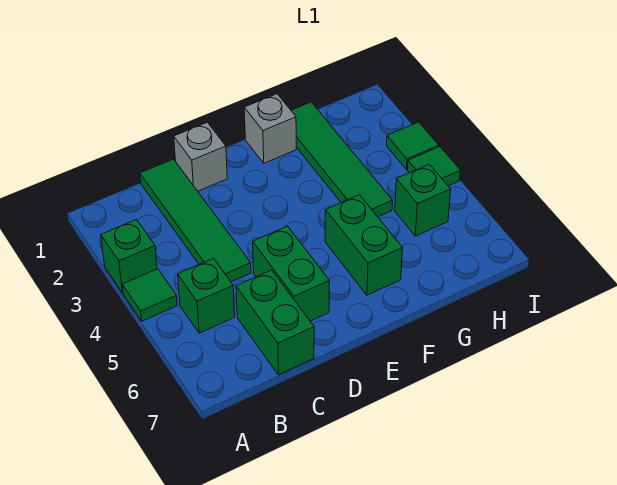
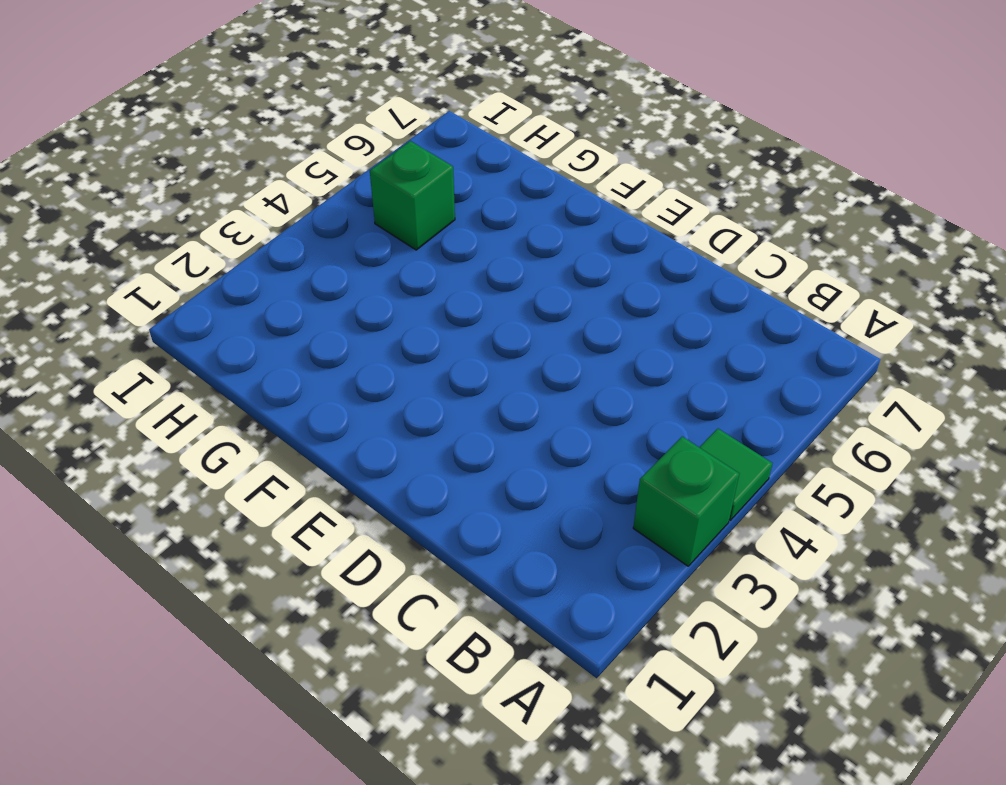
none -> green brick B5 level 1
none -> green tile C1:C4 level 1
none -> green brick C6:C7 level 1

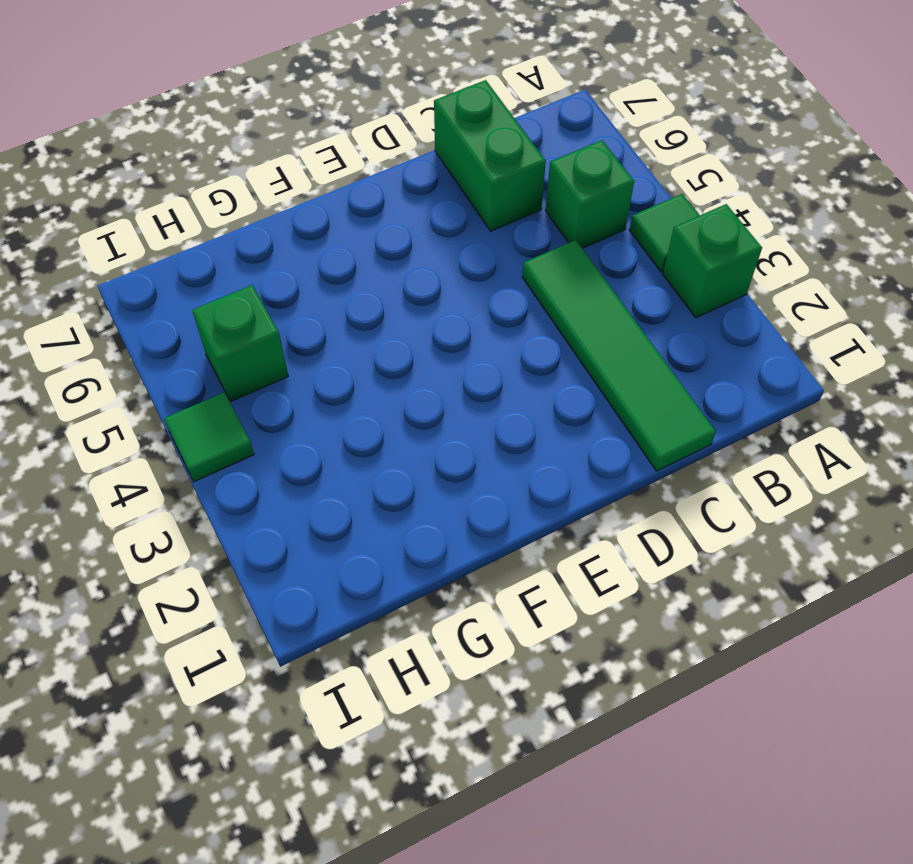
none -> grey brick D1 level 1
none -> green brick D5:D6 level 1
none -> grey brick F1 level 1

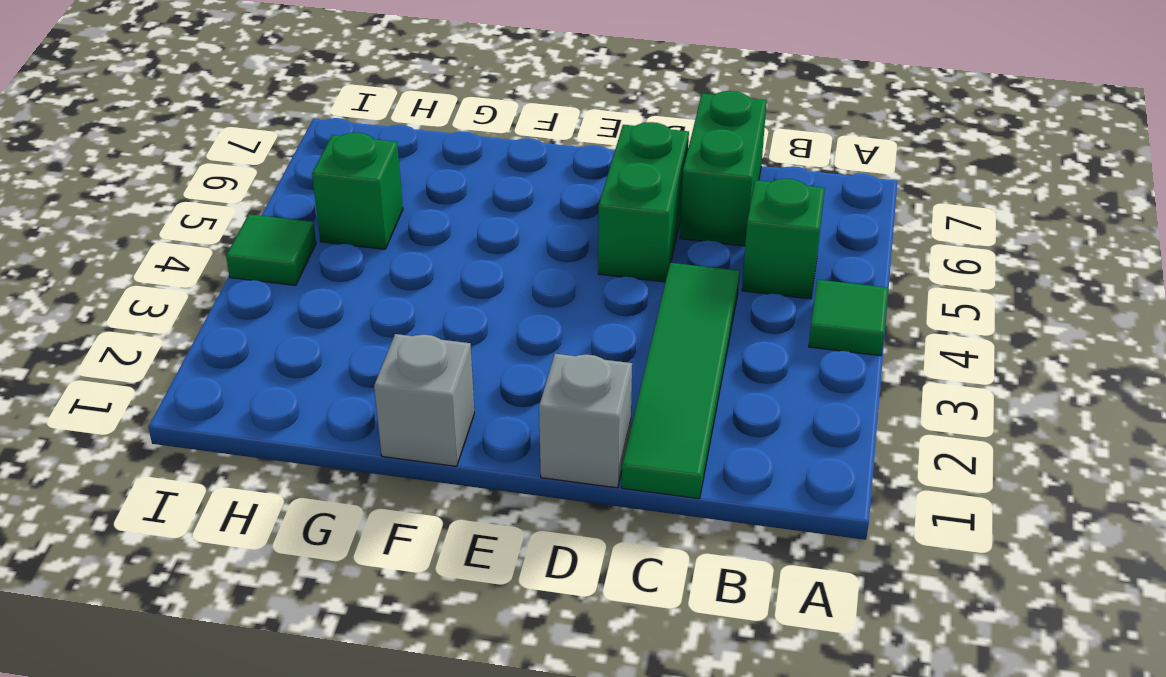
none -> green brick A3 level 1
none -> green brick F5:F6 level 1
none -> green tile G1:G4 level 1

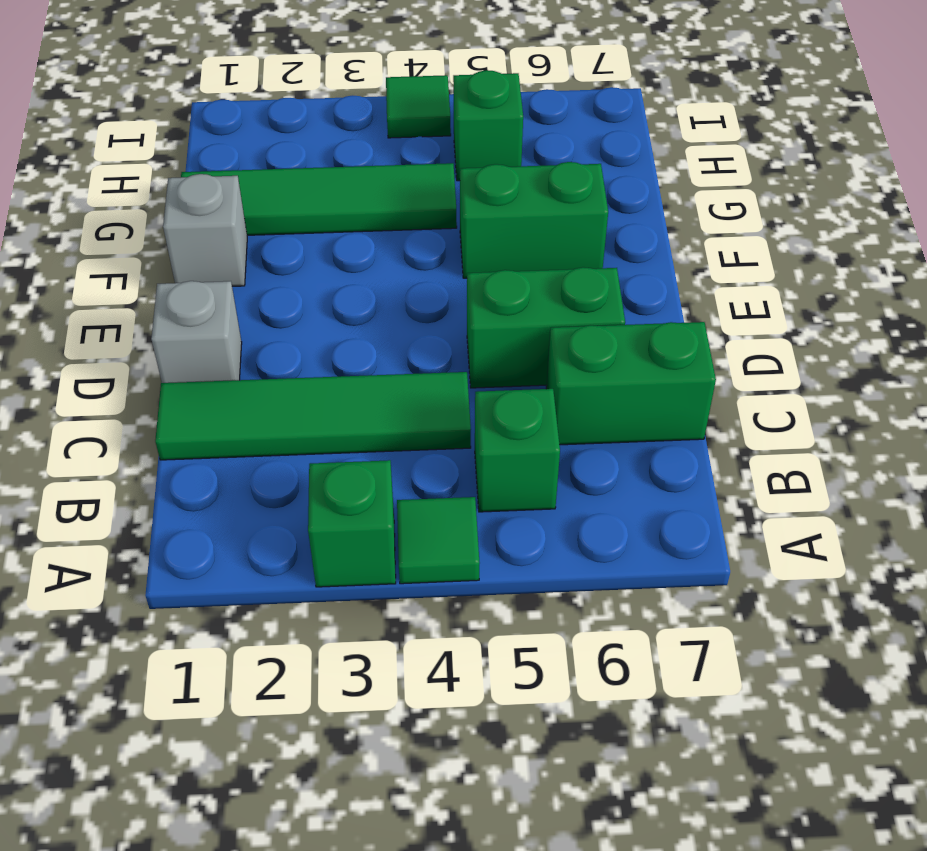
none -> green tile I3 level 1

